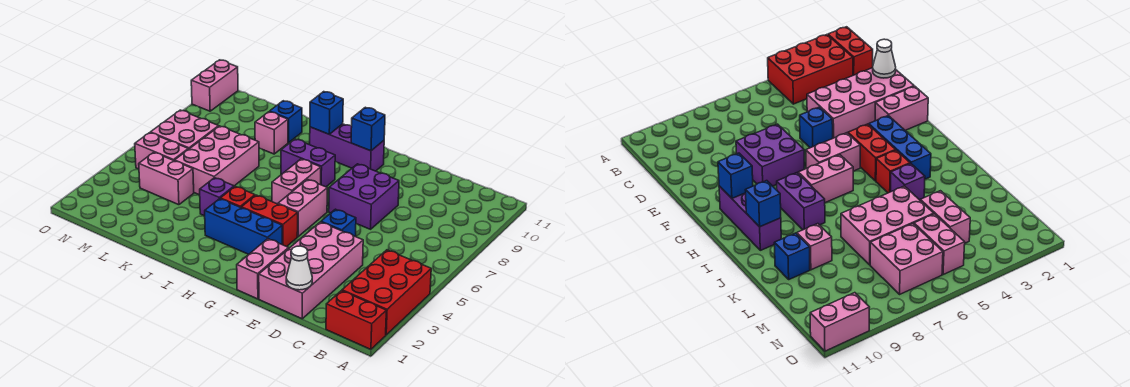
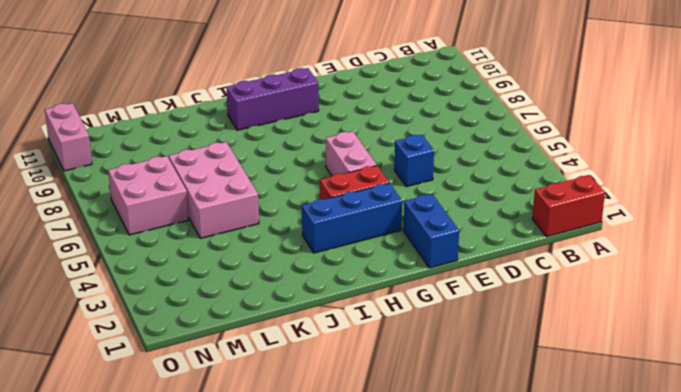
blue brick F1:F2 level 1 -> pink brick F1:F2 level 1
none -> red brick A2:B4 level 1
none -> pink brick D1:E4 level 1
none -> purple brick E7:F8 level 1

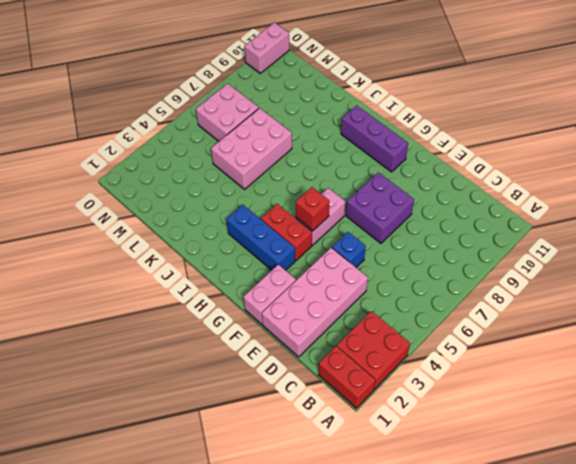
red brick A2:B3 level 1 -> red brick A2:B4 level 1
red brick G5 level 2 -> red brick I4 level 1
none -> pink brick H6:H7 level 1
none -> purple brick H8:I8 level 1
none -> purple brick J4 level 1

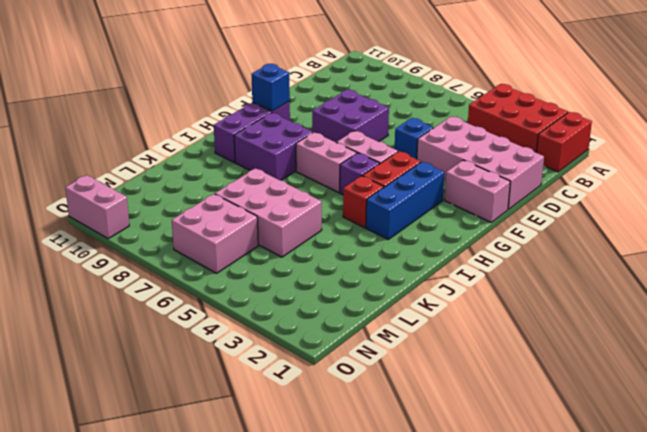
purple brick H5 level 1 -> purple brick J4 level 1
purple brick H8:I9 level 1 -> purple brick H8:I8 level 1
none -> pink brick K9 level 1
none -> blue brick K10 level 1
none -> pink brick L4:M4 level 1

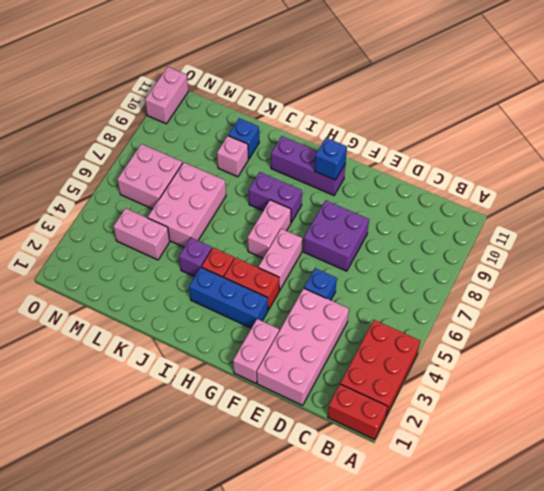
none -> pink brick M5:N5 level 1
none -> white cone D1 level 2
none -> blue brick I10 level 2

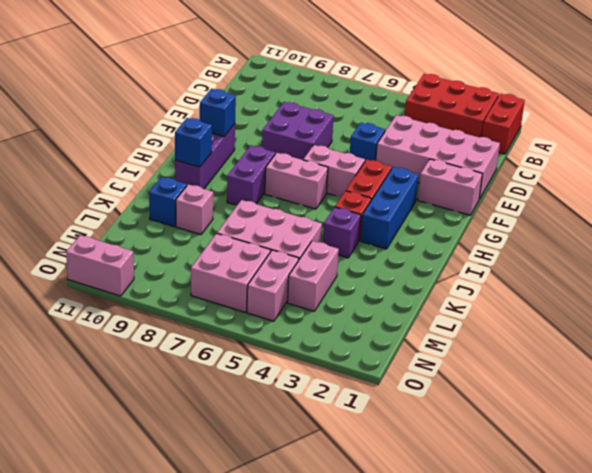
none -> white cone D1 level 2

